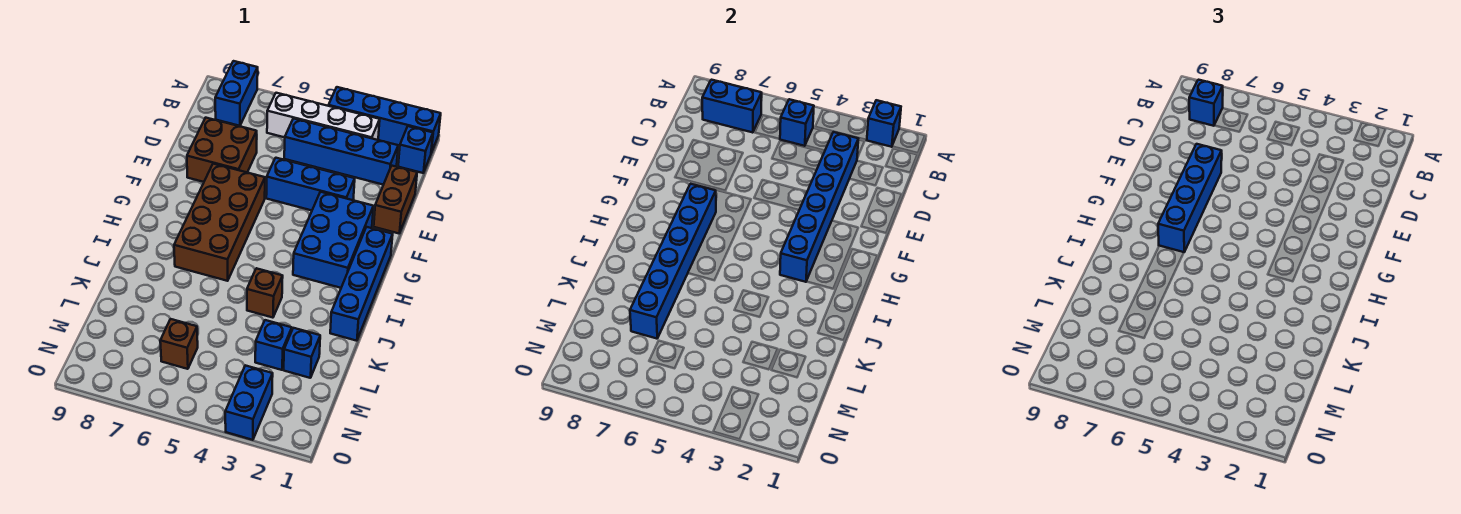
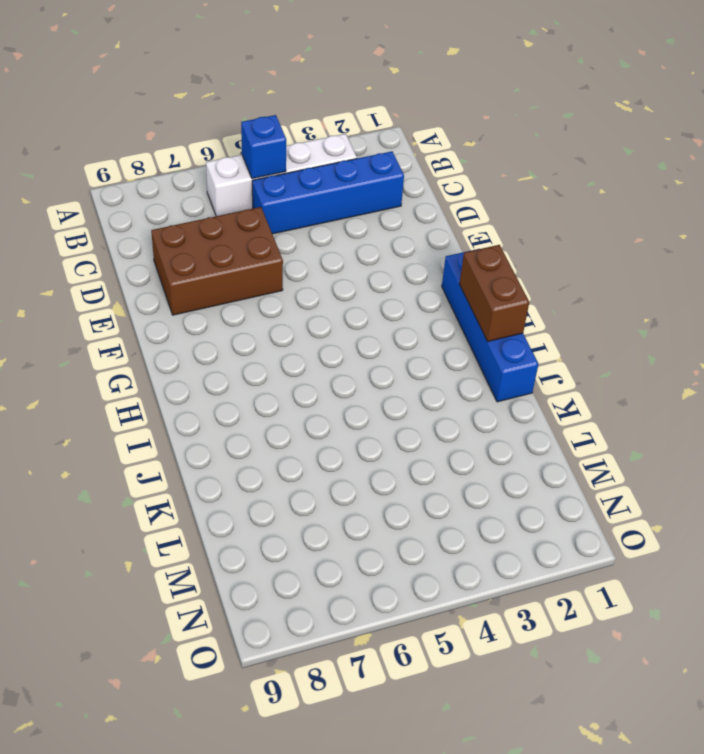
brown brick D6:E8 level 1 -> brown brick D7:E8 level 1
brown brick H1:I1 level 2 -> brown brick D1:E1 level 1
none -> blue brick A1:A4 level 1
none -> blue brick A8:B8 level 1
none -> blue brick B1 level 1

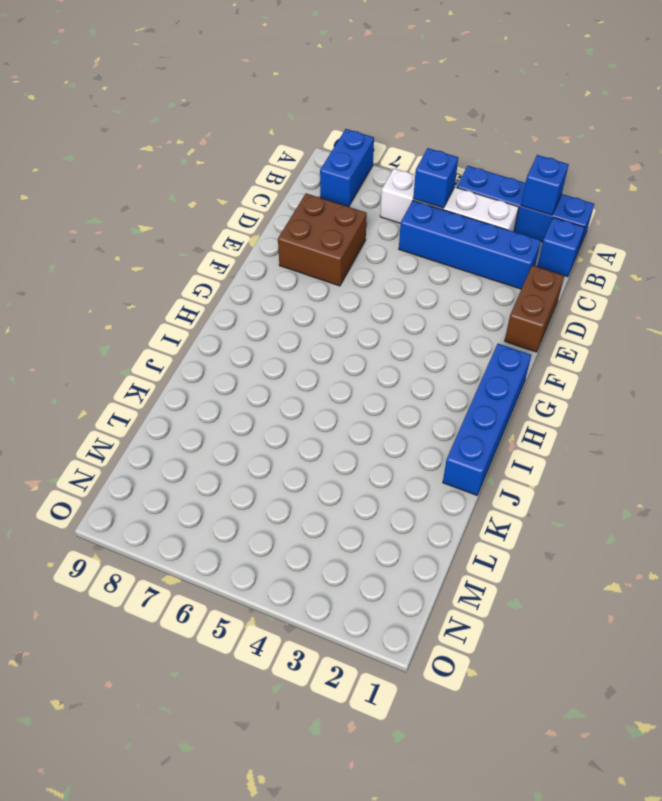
none -> blue brick E3:E5 level 1
none -> blue brick F2:H3 level 1
none -> brown brick F6:I7 level 1

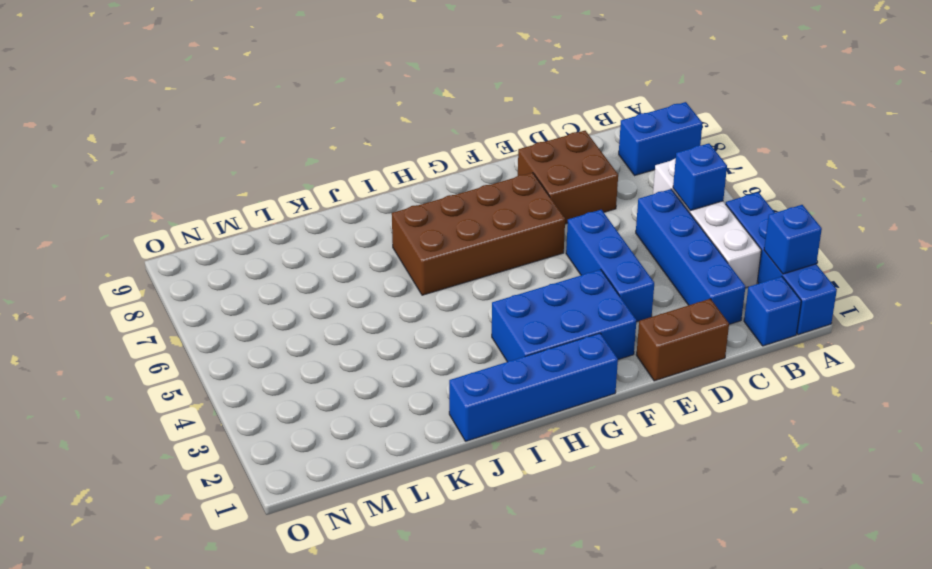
none -> brown brick J4 level 1
none -> blue brick L2 level 1
none -> blue brick L3 level 1

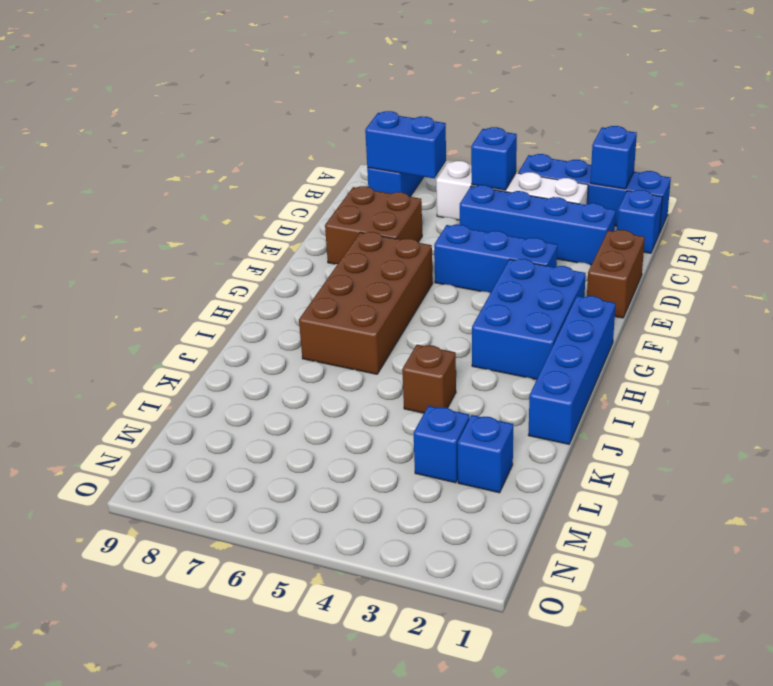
none -> brown brick M6 level 1
none -> blue brick N3:O3 level 1
none -> blue brick C3:H3 level 2

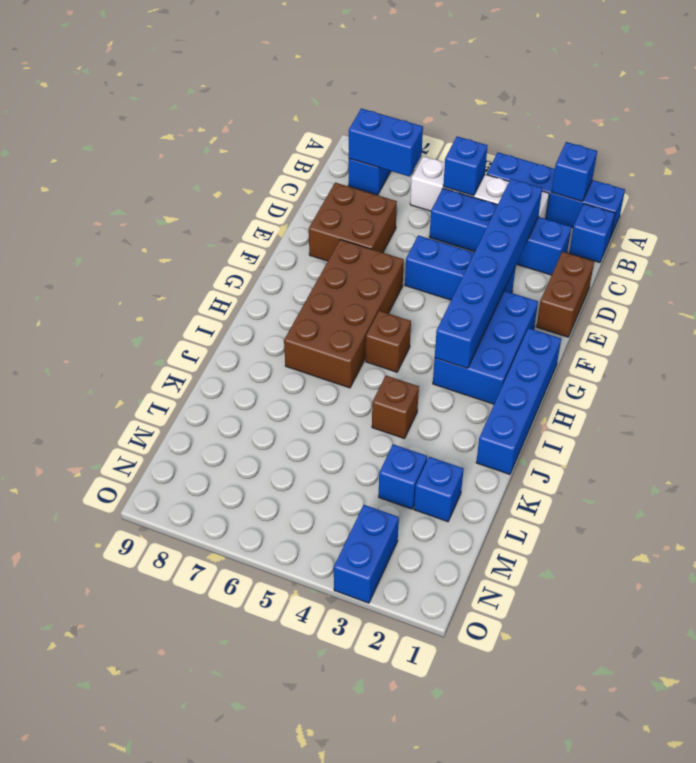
brown brick H5 level 1 -> brown brick M6 level 1
none -> blue brick G7:L7 level 2
none -> blue brick B8 level 3
none -> blue brick E7:H7 level 3

